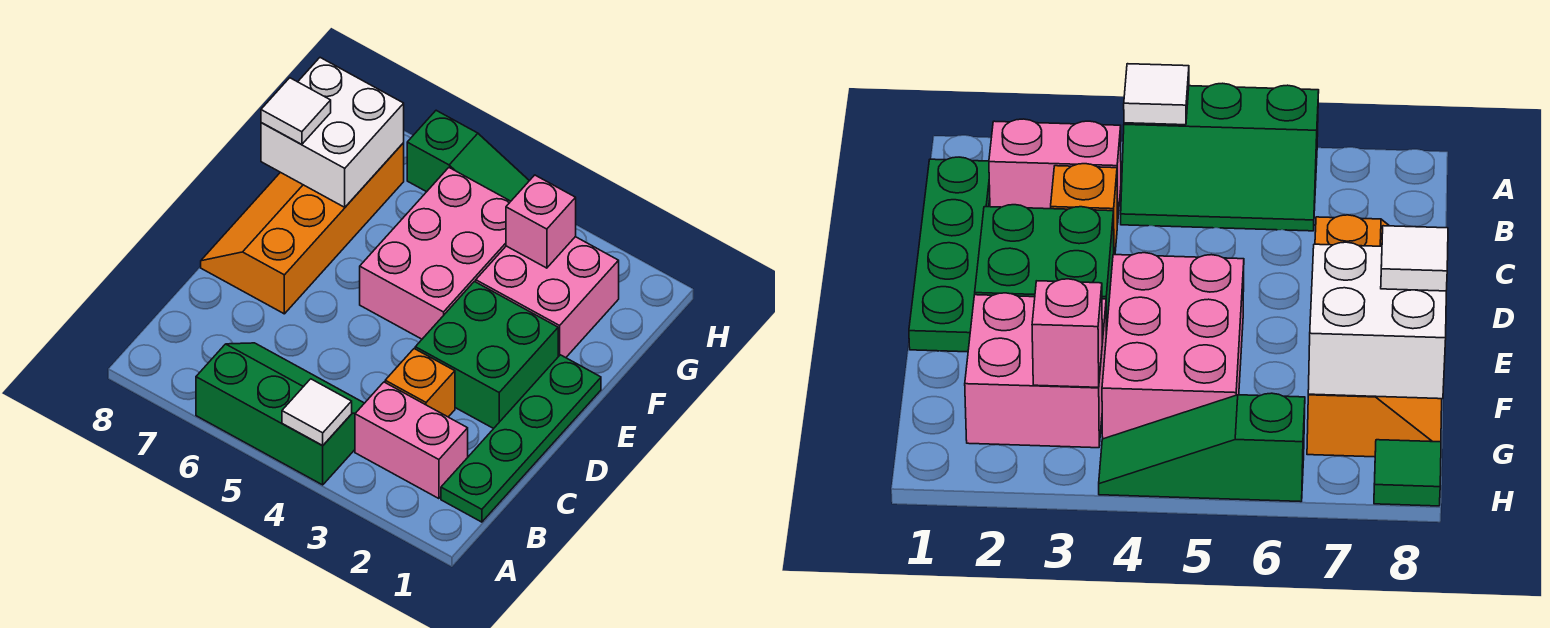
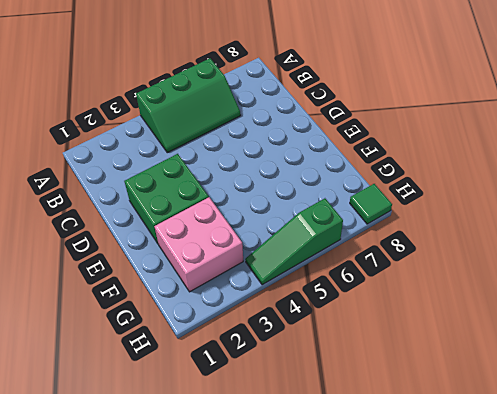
none -> green plate B1:E1 level 1
none -> pink brick B2:B3 level 1
none -> orange brick C3 level 1

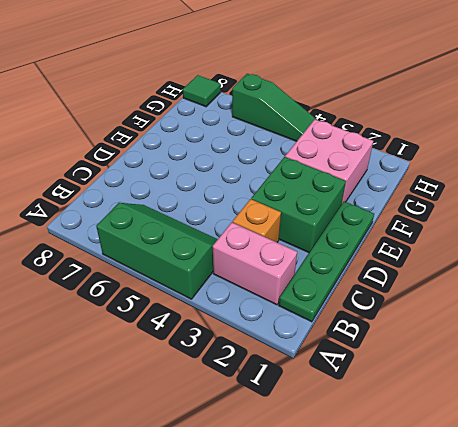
none -> orange slope D7:G8 level 1 top 7
none -> pink brick E4:G5 level 1
none -> white tile A4 level 2

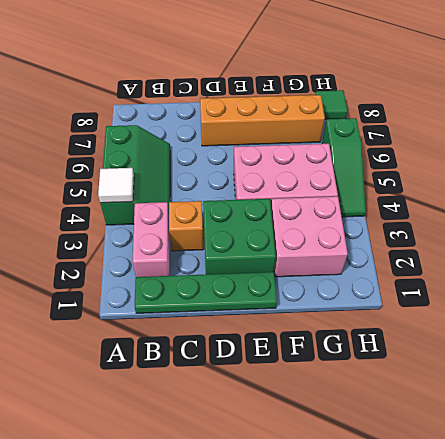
none -> white brick F7:G8 level 2
none -> pink brick G3 level 2
none -> white tile F8 level 3

